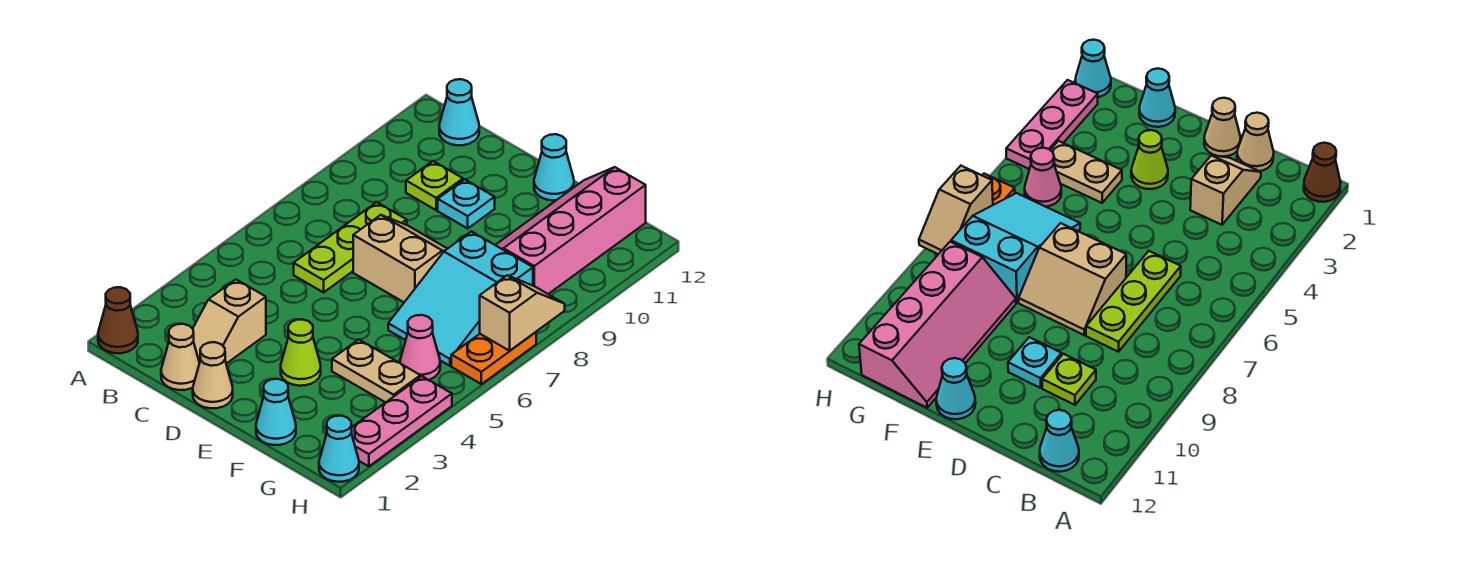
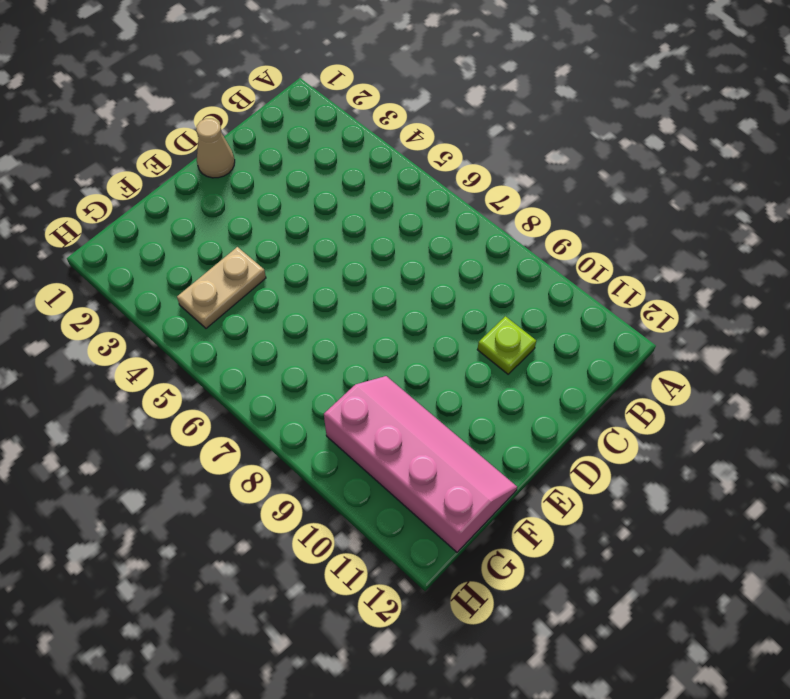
none -> brown cone A1 level 1
none -> cyan cone B12 level 1
none -> tan cone C1 level 1

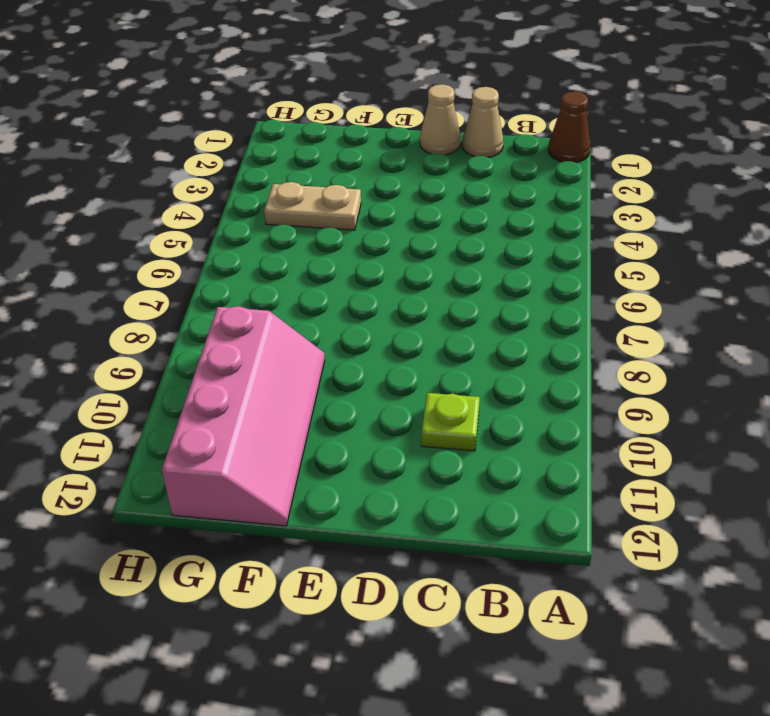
none -> cyan cone B12 level 1
none -> tan slope C2:C3 level 1 top 3
none -> lime plate C6:C8 level 1

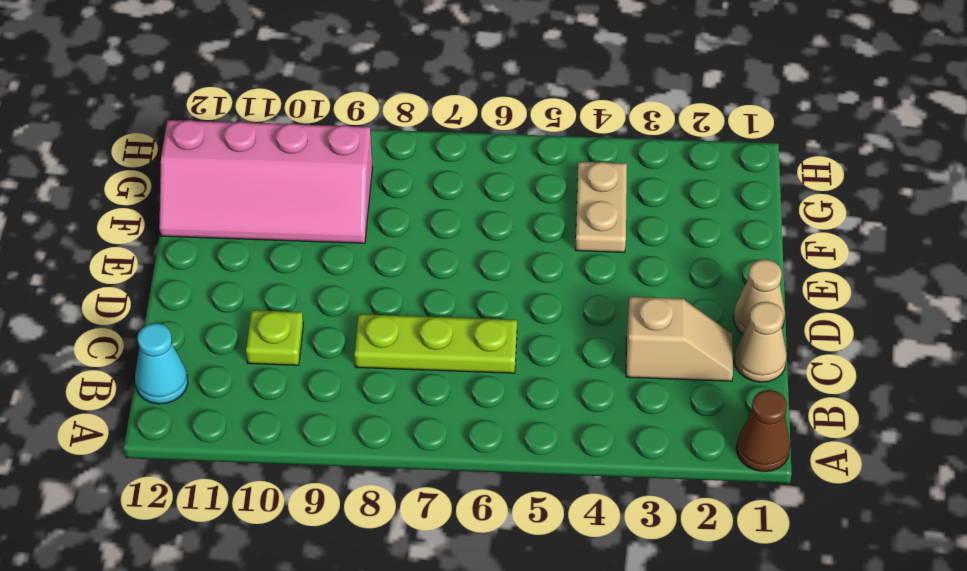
none -> tan slope D7:E8 level 1 top 7
none -> cyan plate D10 level 1
none -> lime cone E3 level 1

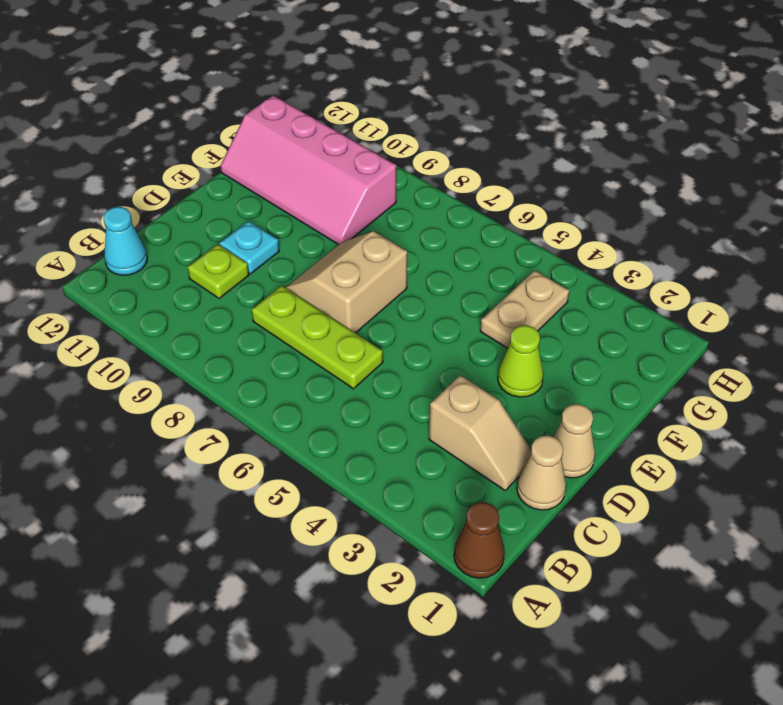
none -> cyan cone E12 level 1
none -> cyan cone F1 level 1
none -> cyan slope F6:G8 level 1 top 8

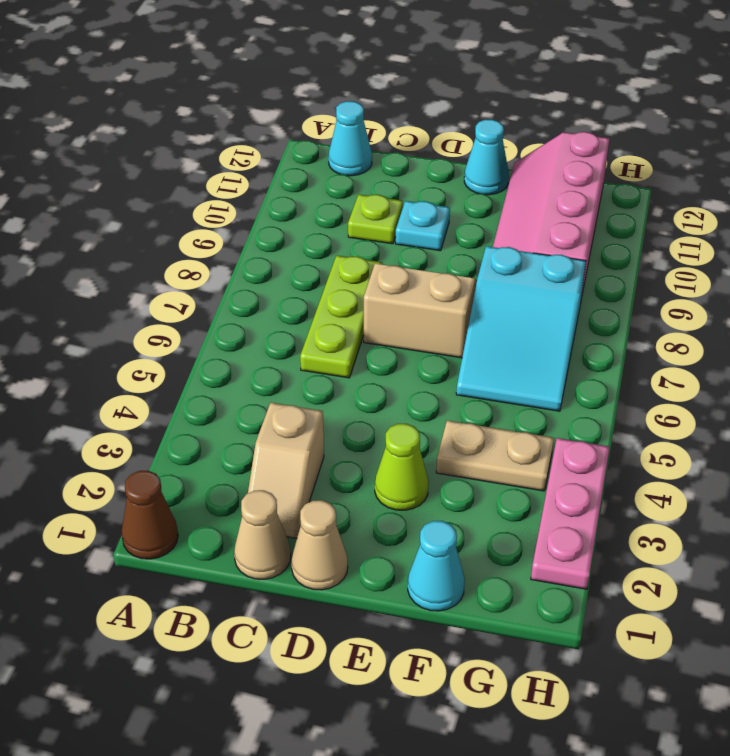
none -> pink cone G5 level 1
none -> cyan cone H1 level 1
none -> orange plate H6:H7 level 1

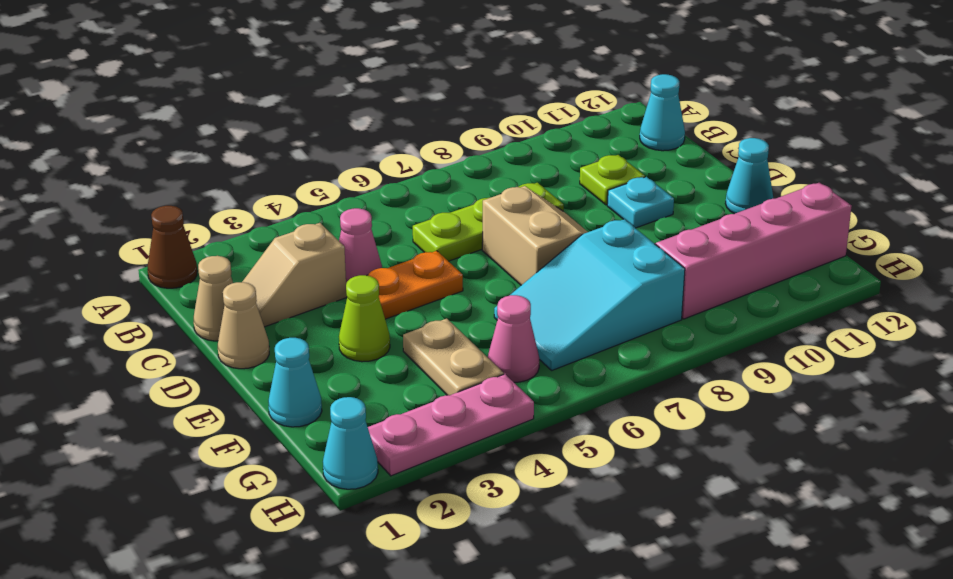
pink cone C4 level 1 -> none
orange plate D4:D5 level 1 -> orange plate H6:H7 level 1
none -> tan slope H7:H8 level 2 top 7

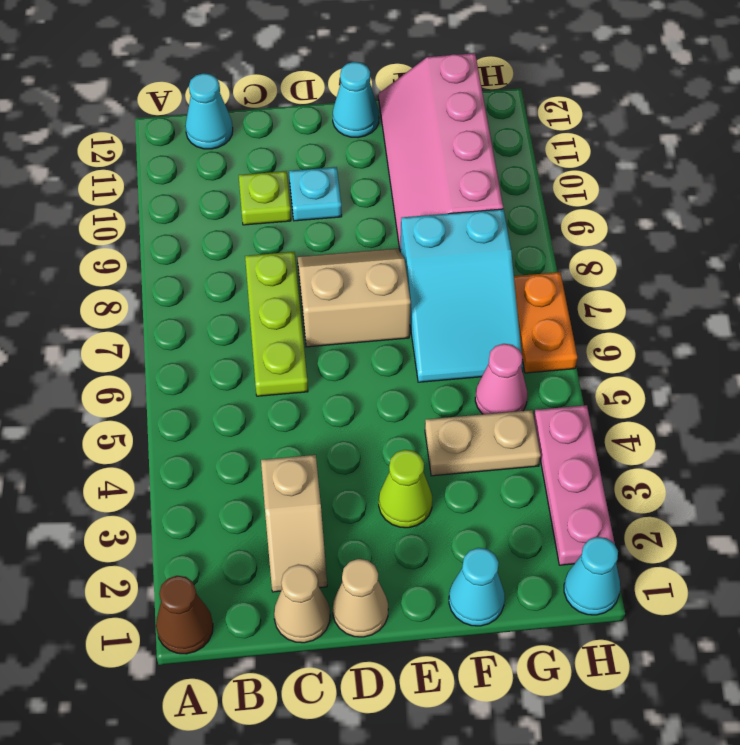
none -> tan slope H7:H8 level 2 top 7

